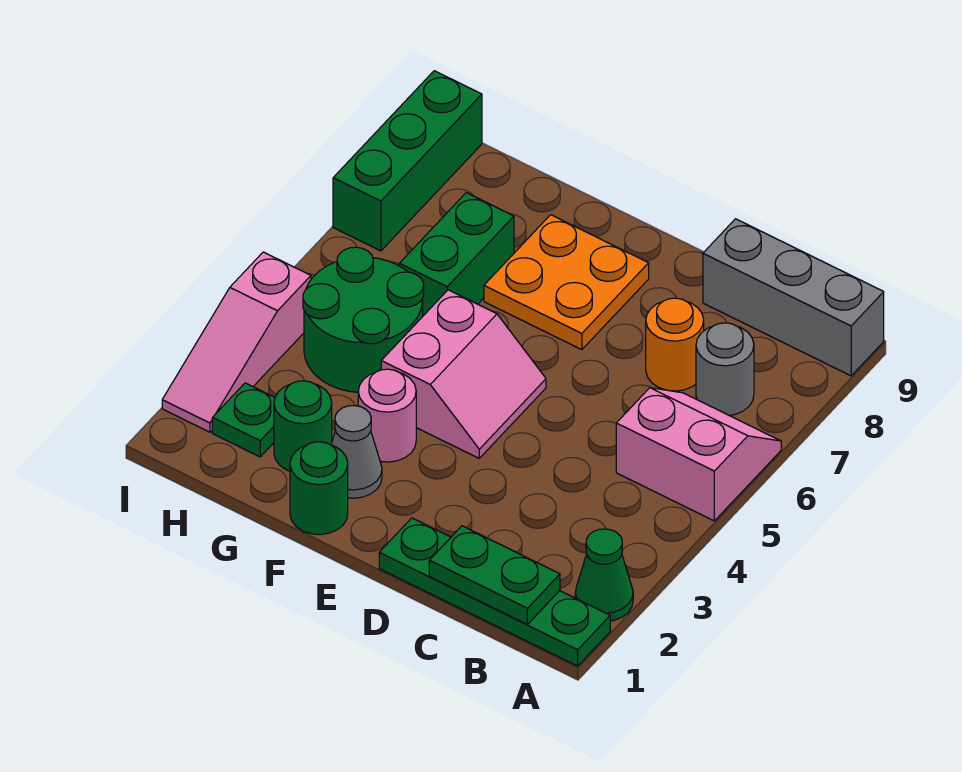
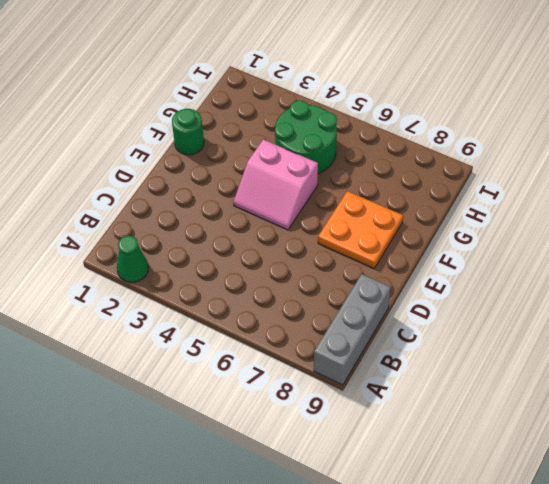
none -> green plate A1:D1 level 1
none -> pink slope A5:B6 level 1 top 5
none -> grey round brick B7 level 1

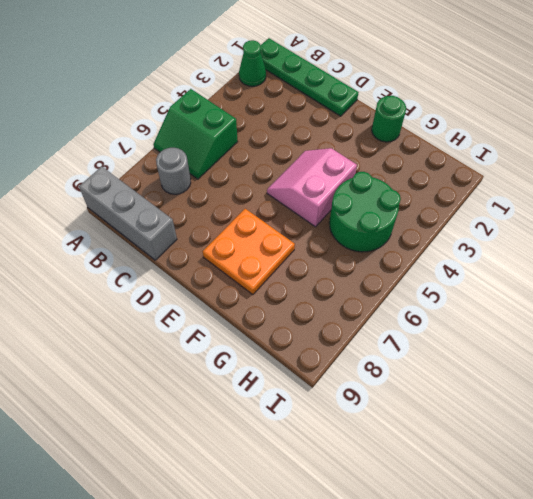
green slope A5:B6 level 1 top 5 -> pink slope A5:B6 level 1 top 5
none -> orange round brick C7 level 1
none -> grey cone F2 level 1
none -> pink round brick F3 level 1

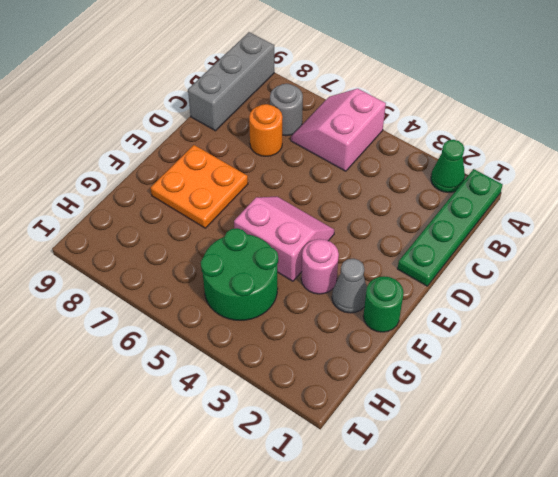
none -> green round brick G2 level 1
none -> green brick G6:G7 level 1
none -> green plate H2 level 1

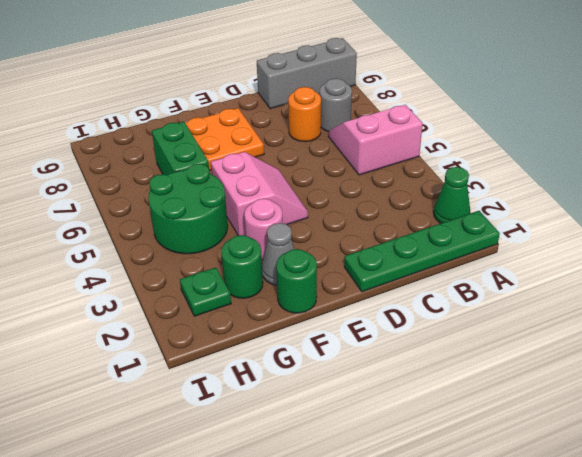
none -> pink slope I2:I4 level 1 top 4
none -> green brick I7:I9 level 1
none -> green plate B1:C1 level 2

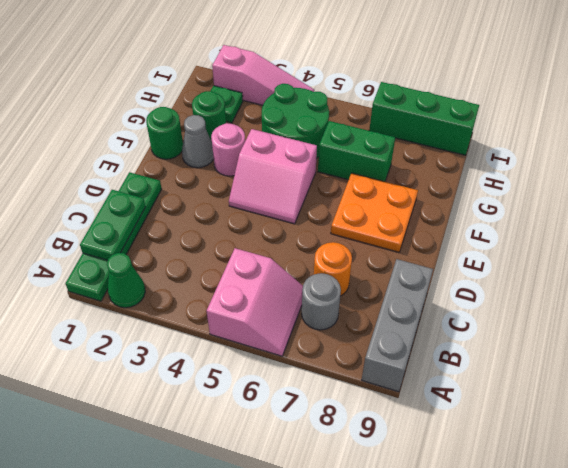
pink slope I2:I4 level 1 top 2 -> pink slope I2:I4 level 1 top 4

